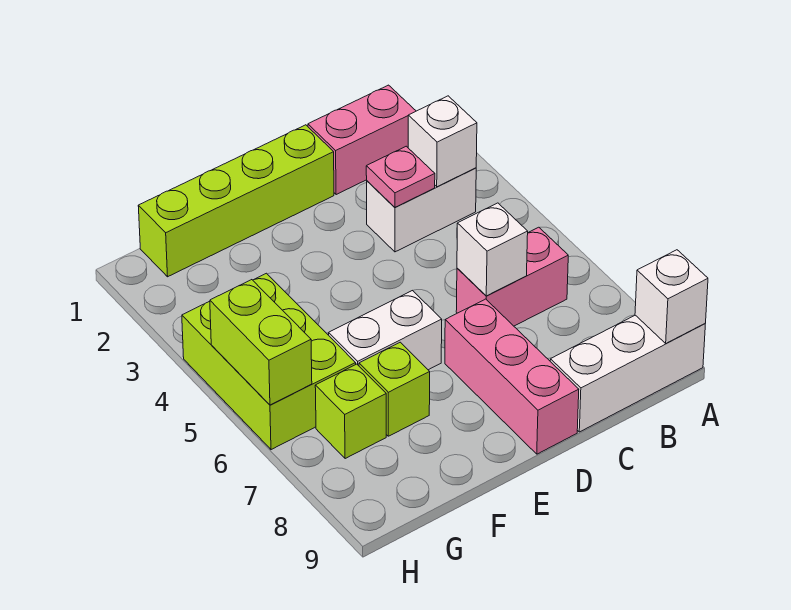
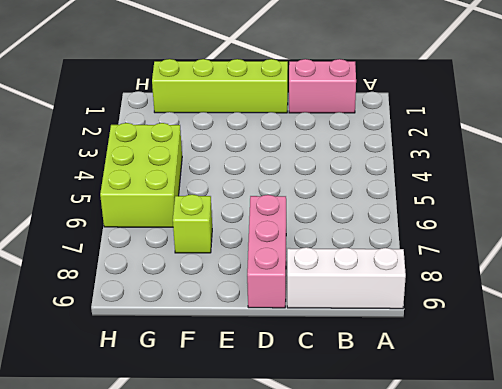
none -> white brick B3:C3 level 1
none -> pink brick B6:C6 level 1
none -> white brick E6:F6 level 1

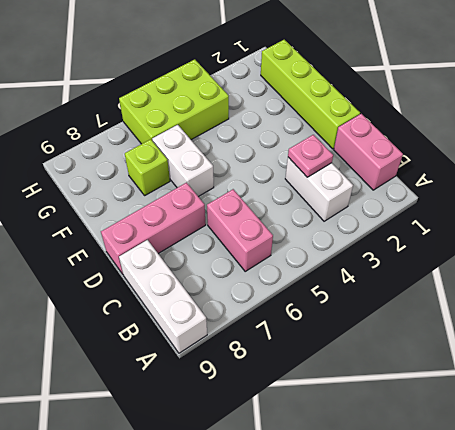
none -> lime brick G7 level 1
none -> white brick A9 level 2
none -> white brick B3 level 2

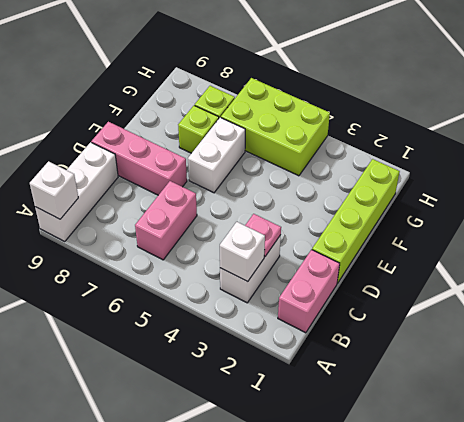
none -> white brick C6 level 2
none -> lime brick H5:H6 level 2

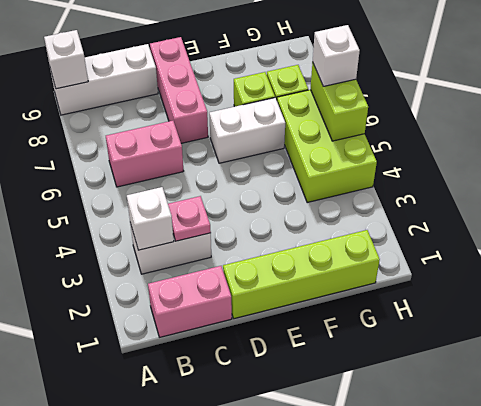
white brick H6 level 3 -> white brick C6 level 2

